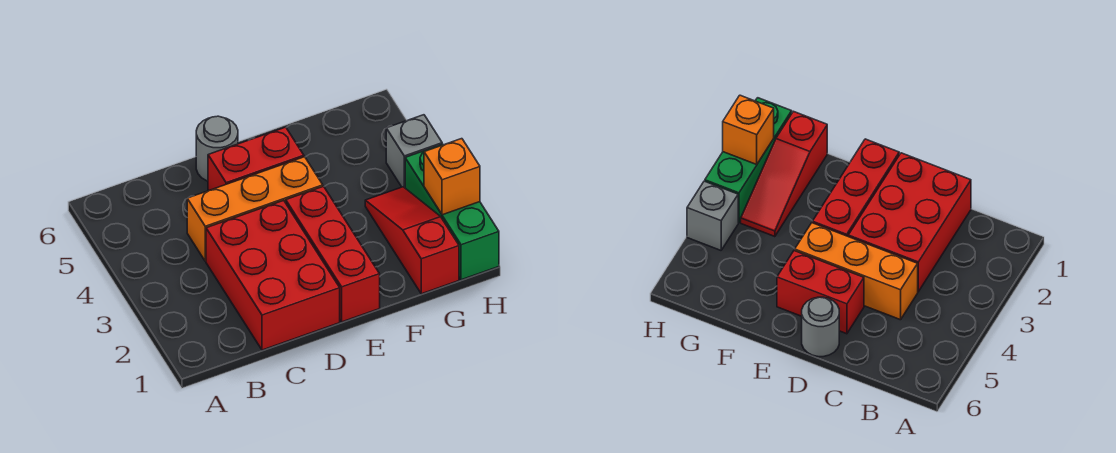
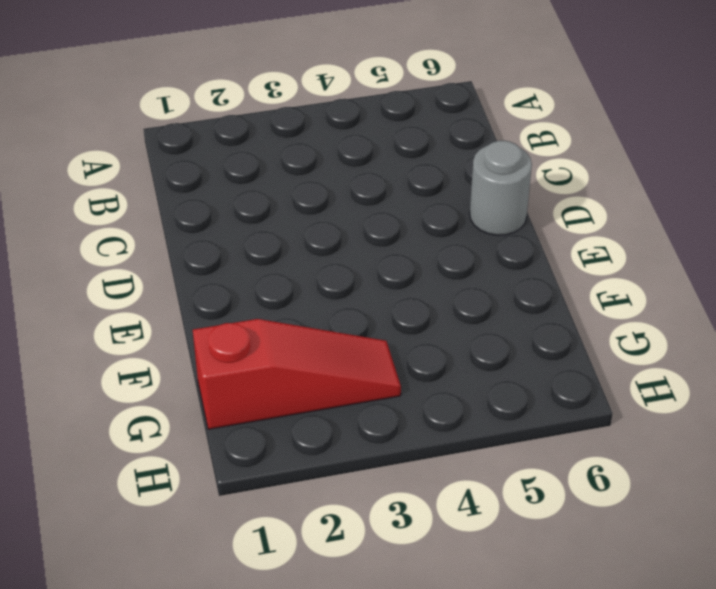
none -> red brick C1:D3 level 1
none -> orange brick C4:E4 level 1

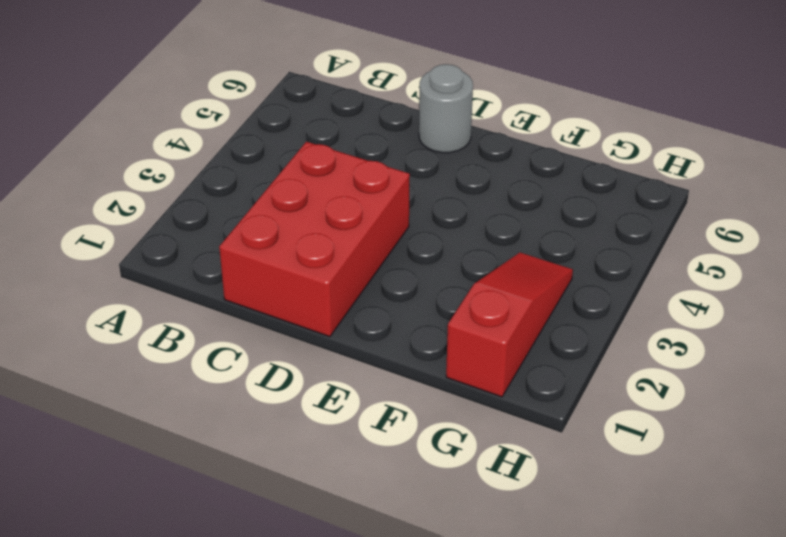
none -> orange brick C4:E4 level 1
none -> red brick D5:E5 level 1

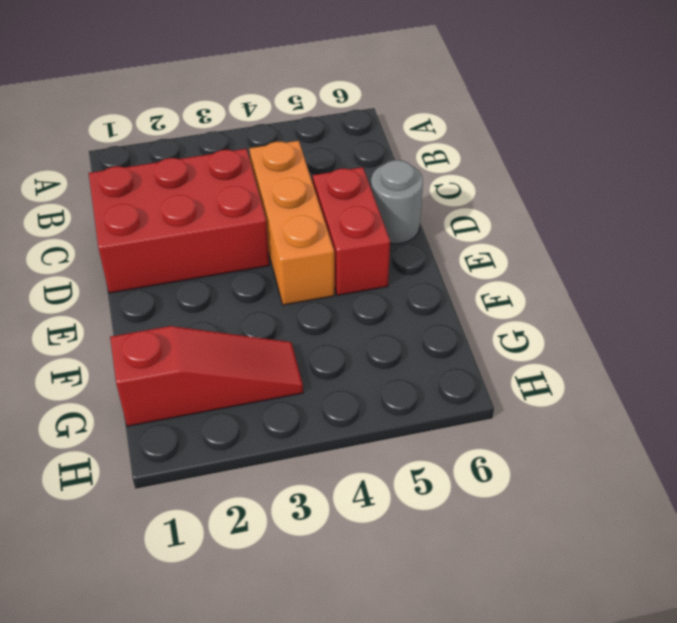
none -> red brick E1:E3 level 1
none -> green brick H1:H3 level 1

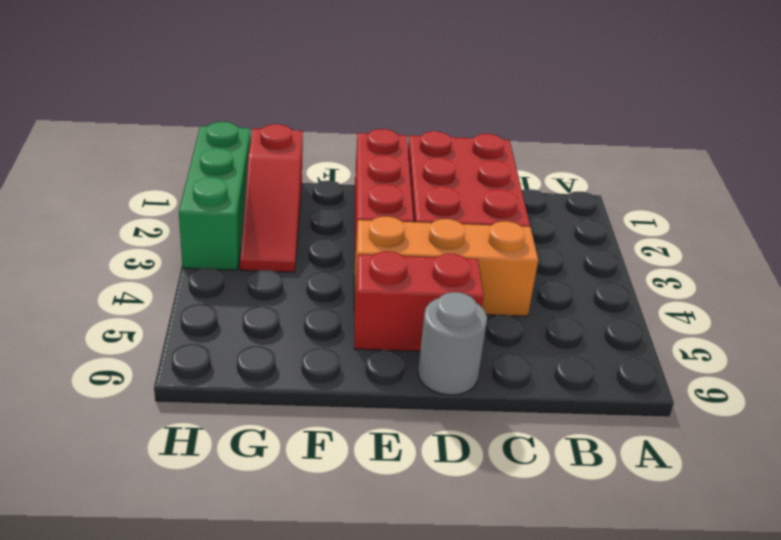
none -> grey brick H4 level 1
none -> orange brick H2 level 2

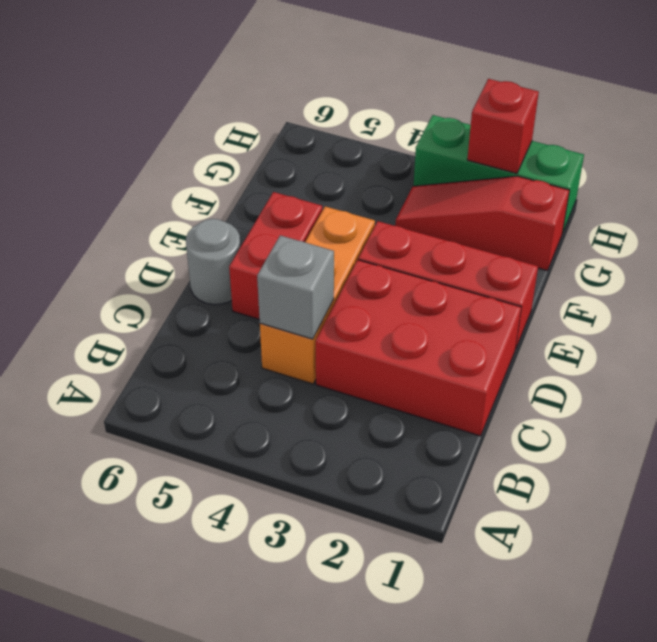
grey brick C4 level 2 -> grey brick H4 level 1
red brick H2 level 2 -> orange brick H2 level 2

